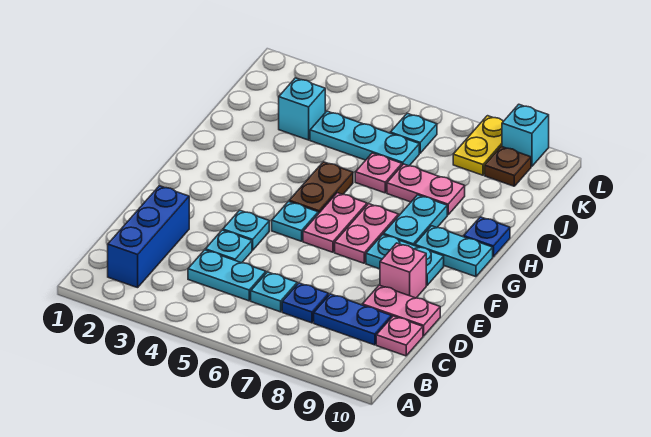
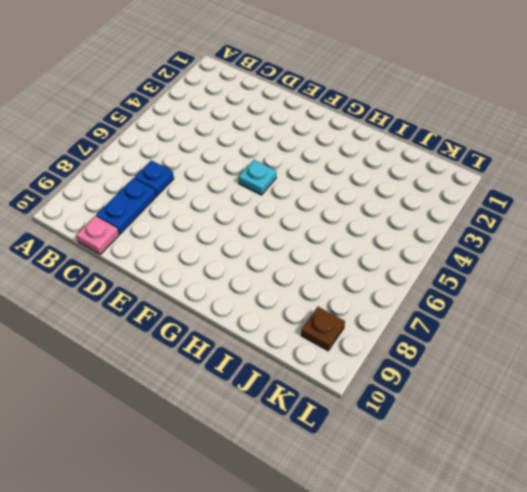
none -> blue brick B2:D2 level 1
none -> cyan plate C4:C5 level 1
none -> cyan plate C6 level 1

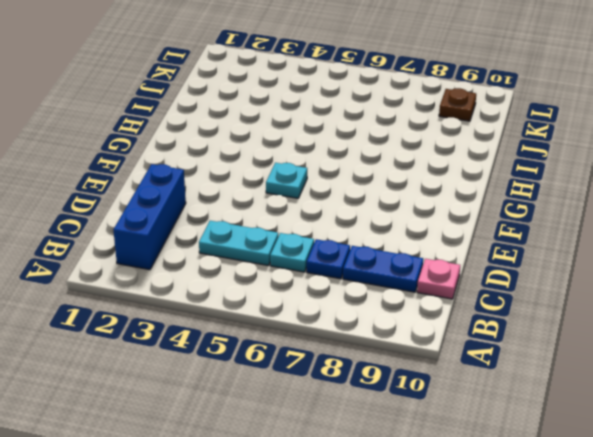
none -> cyan plate D4 level 1
none -> pink plate D9:D10 level 1
none -> cyan plate E4 level 1

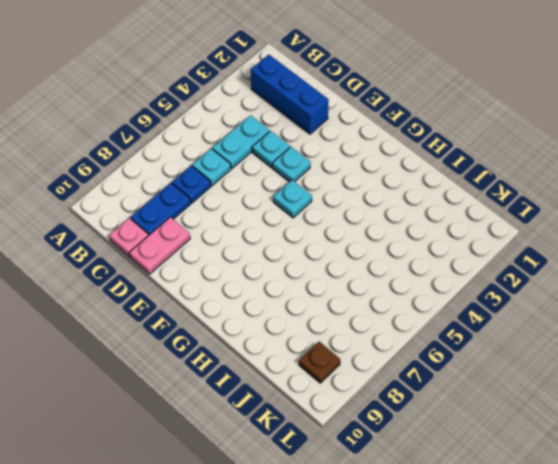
none -> pink brick E9 level 1
none -> pink plate F6:G6 level 1
none -> pink plate F7:G7 level 1

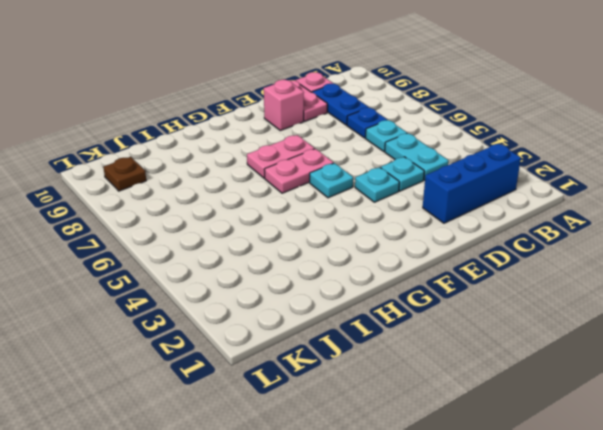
none -> cyan plate F8:F9 level 1
none -> brown plate G5:H5 level 1
none -> cyan plate G8:H8 level 1

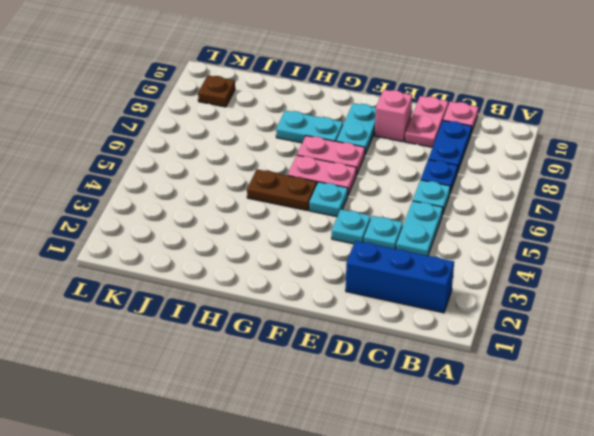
none -> cyan plate G9:G10 level 1
none -> blue plate H10 level 1
none -> pink plate I6 level 1

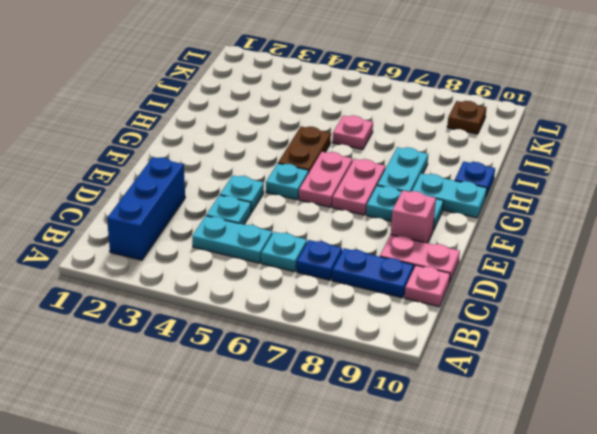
none -> pink plate I7:I8 level 1
none -> cyan brick J3 level 1
none -> cyan plate J4:J6 level 1

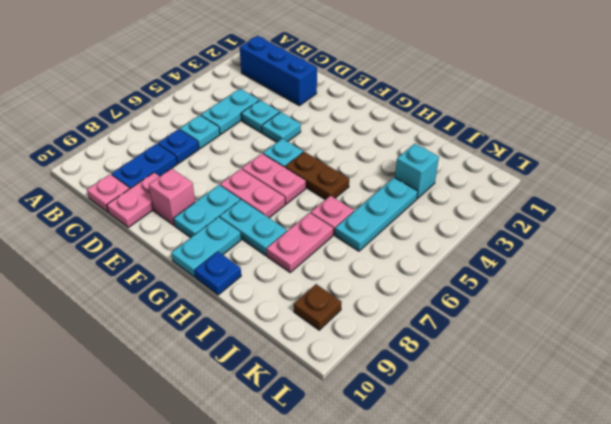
none -> cyan plate K6 level 1
none -> yellow plate K8:L8 level 1
none -> cyan brick L9 level 1

